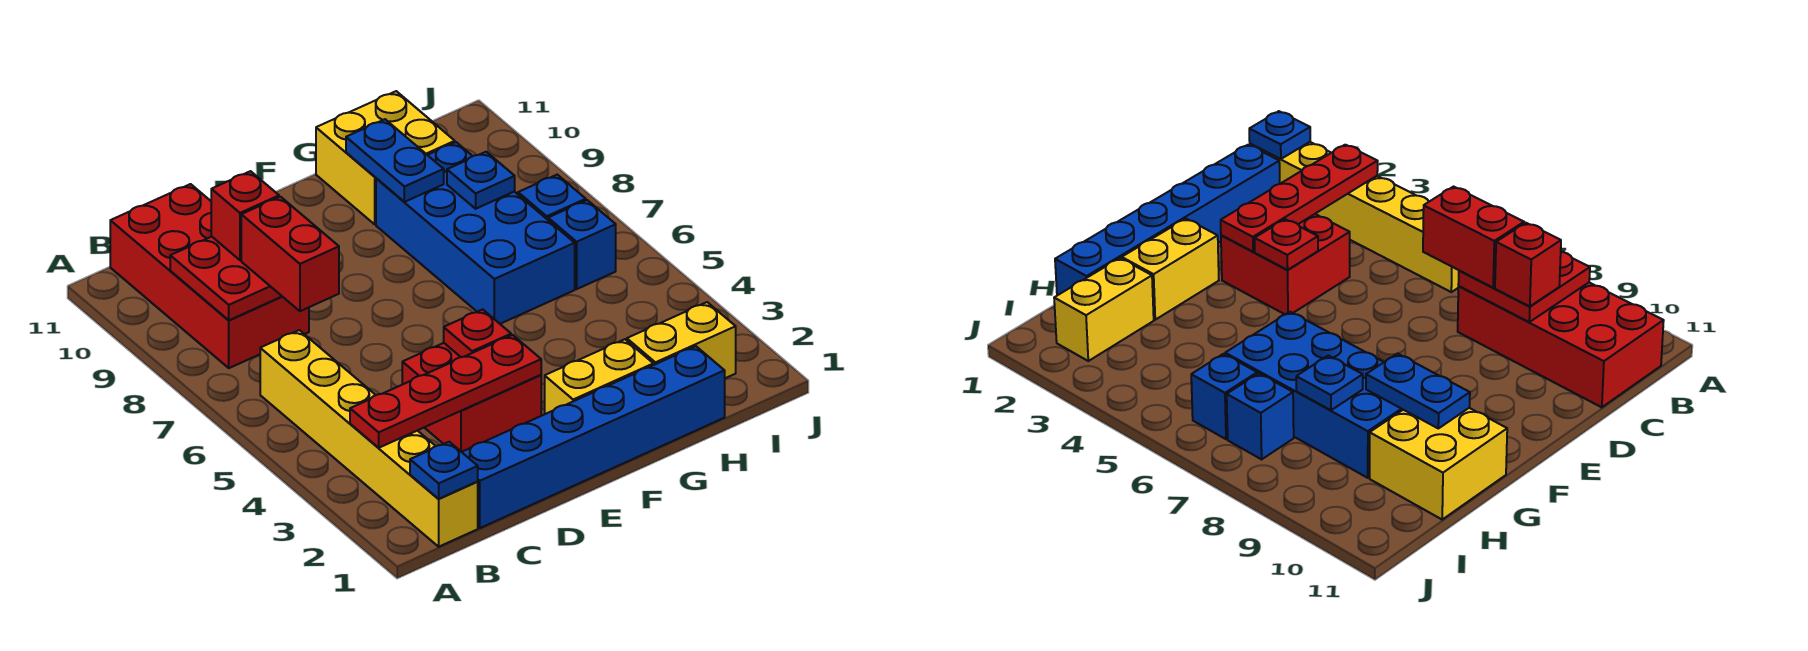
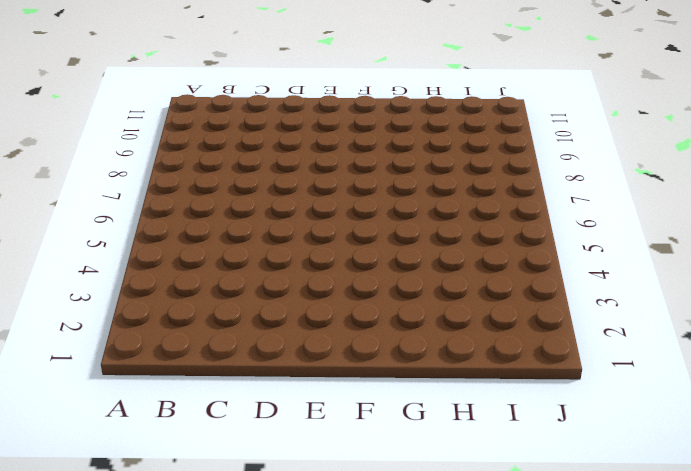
none -> yellow brick B1:B6 level 1
none -> red brick B8:C11 level 1
none -> blue brick C1:H1 level 1

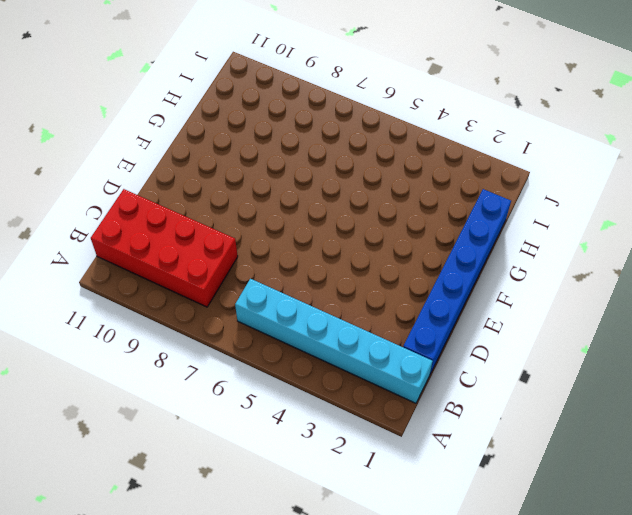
cyan brick B1:B6 level 1 -> yellow brick B1:B6 level 1
none -> red brick D3:E4 level 1
none -> yellow brick F2:G2 level 1
none -> blue brick G6:H9 level 1

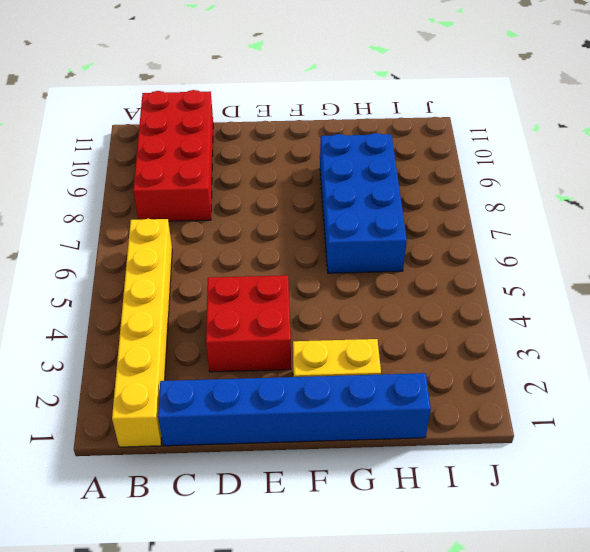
none -> yellow brick G10:H11 level 1
none -> yellow brick H2:I2 level 1
none -> blue brick I6 level 1

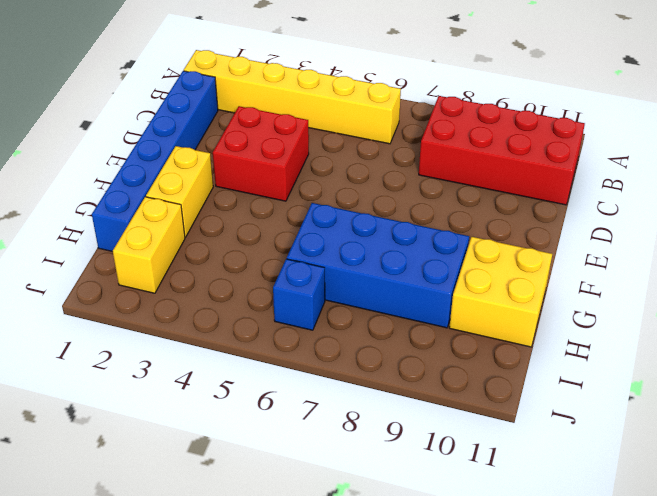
none -> blue brick I7 level 1
none -> blue plate B1 level 2
none -> red plate B3:E3 level 2

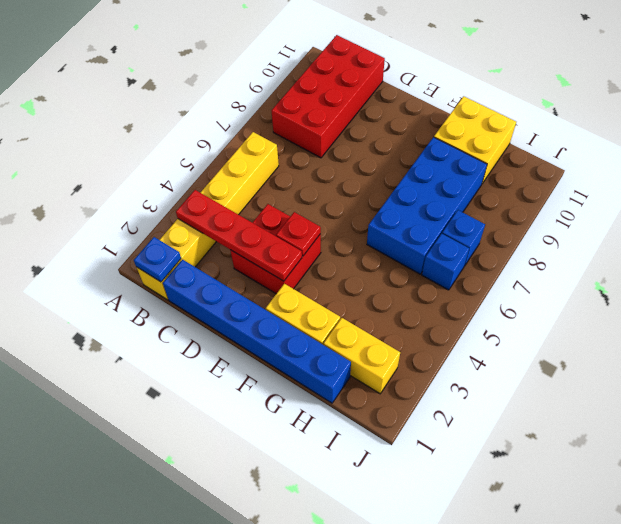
none -> red plate B8:C9 level 2
none -> blue plate G9:G10 level 2
none -> blue plate H8 level 2

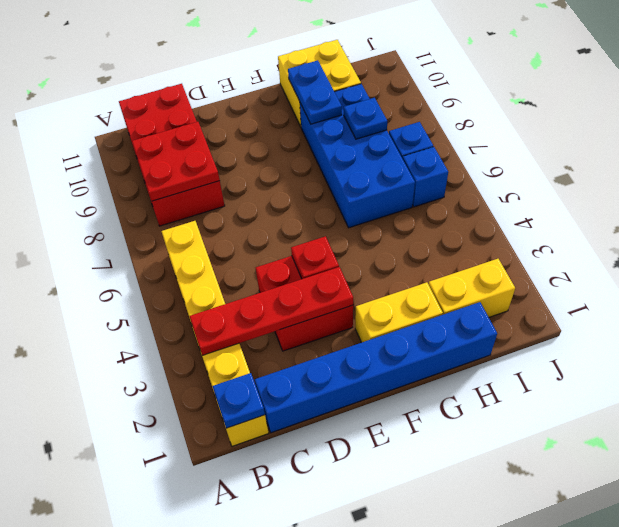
none -> red brick C7:C8 level 3
none -> red brick C9 level 3

